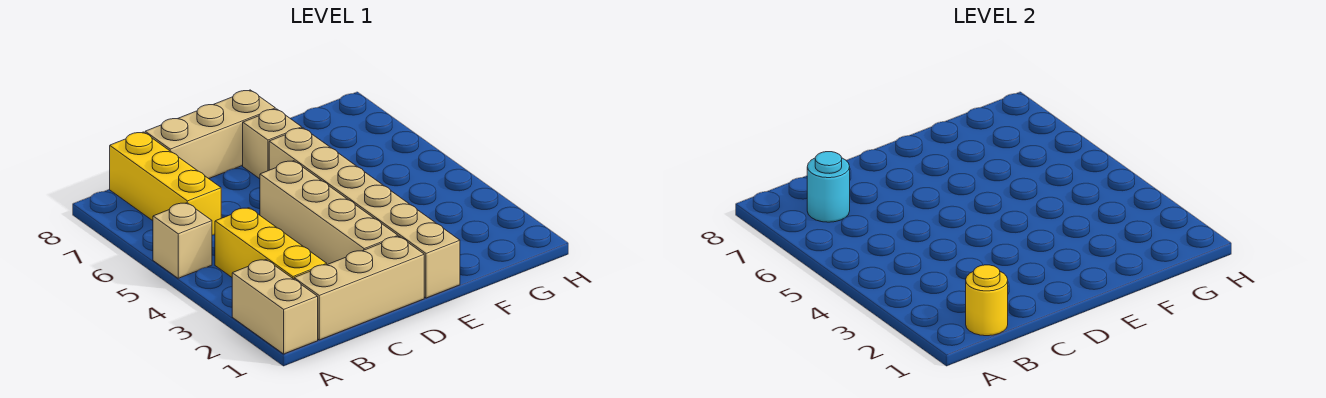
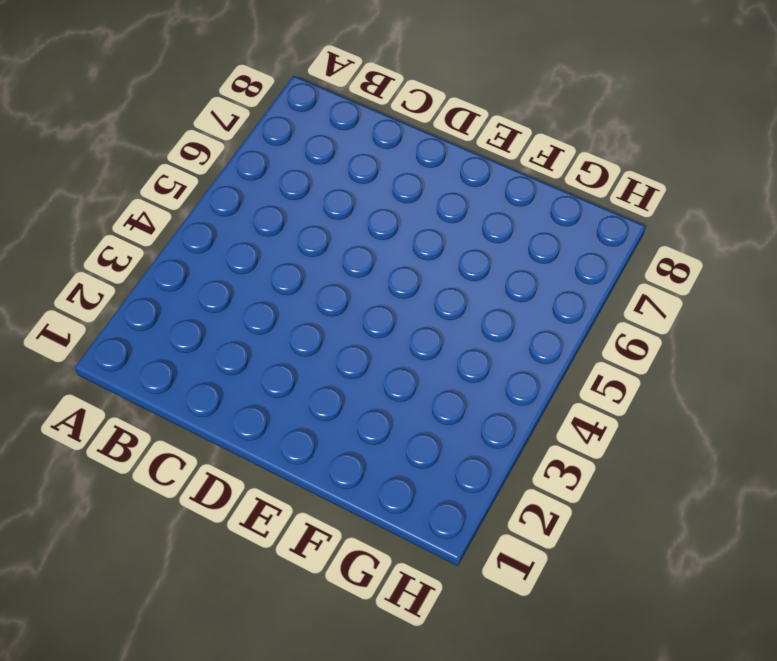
none -> tan brick A1:A2 level 1
none -> tan brick A5 level 1

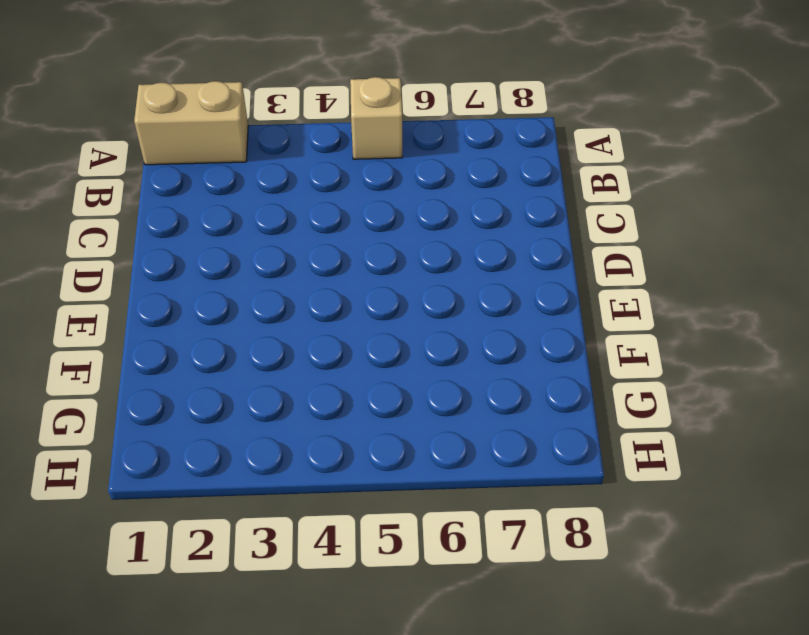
none -> tan brick B1:D1 level 1
none -> yellow brick B2:B4 level 1

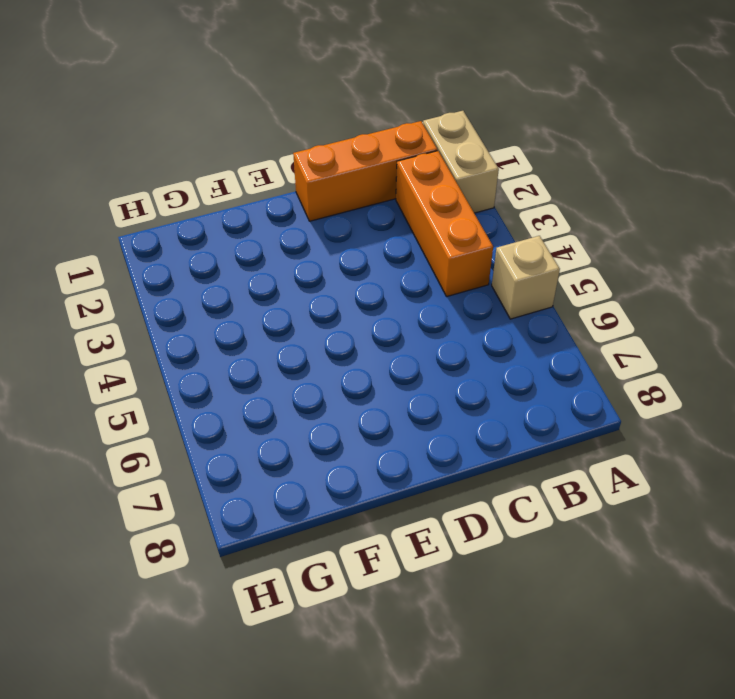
orange brick B1:D1 level 1 -> tan brick B1:D1 level 1
orange brick B2:B4 level 1 -> yellow brick B2:B4 level 1
none -> yellow brick B6:B8 level 1
none -> tan brick C8:E8 level 1

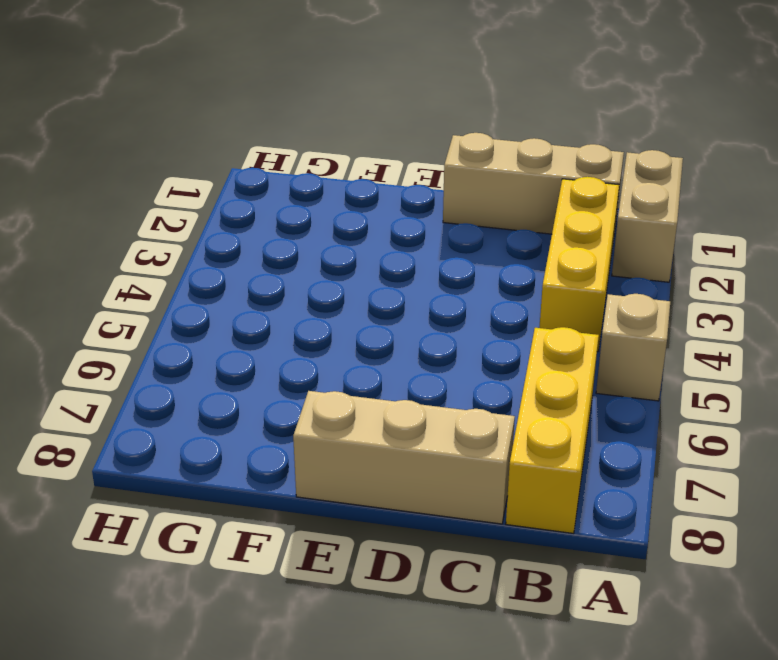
none -> tan brick D2:D5 level 1
none -> tan brick E1:E6 level 1

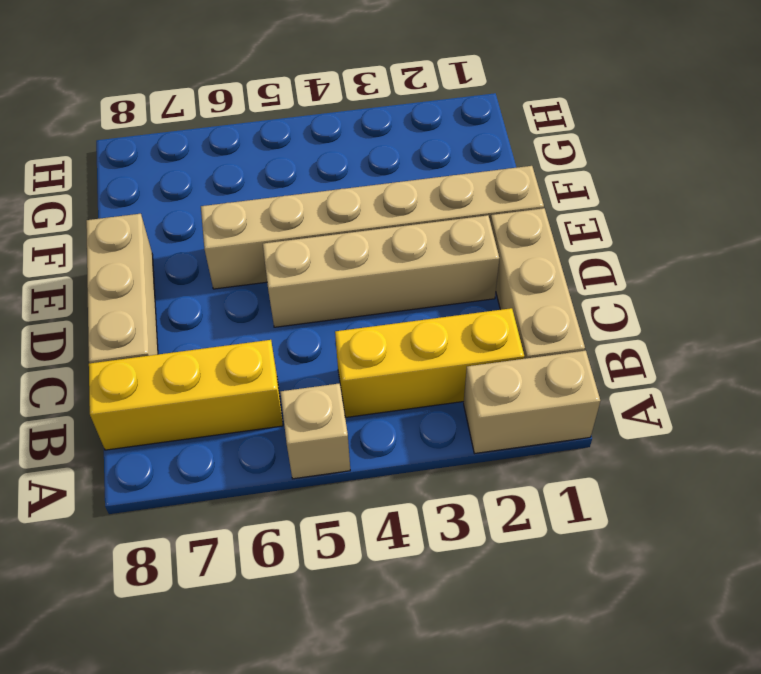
none -> tan brick E7 level 1
none -> yellow round brick B1 level 2

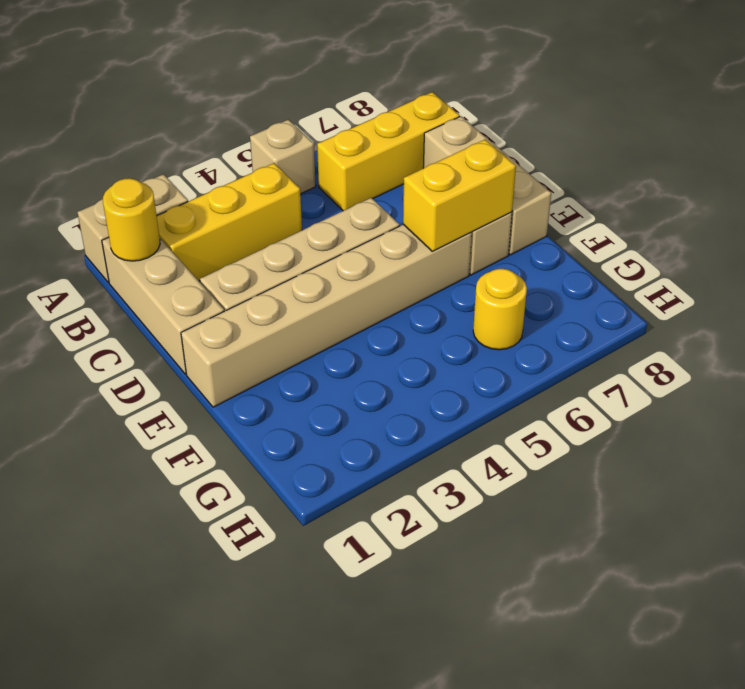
yellow brick E6:E7 level 2 -> none
yellow round brick G6 level 1 -> none
none -> cyan round brick B7 level 2

